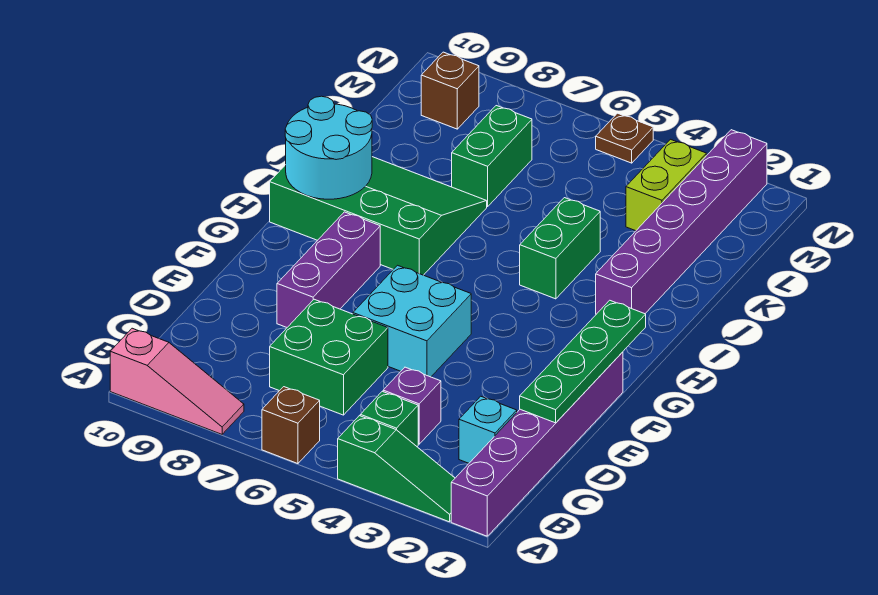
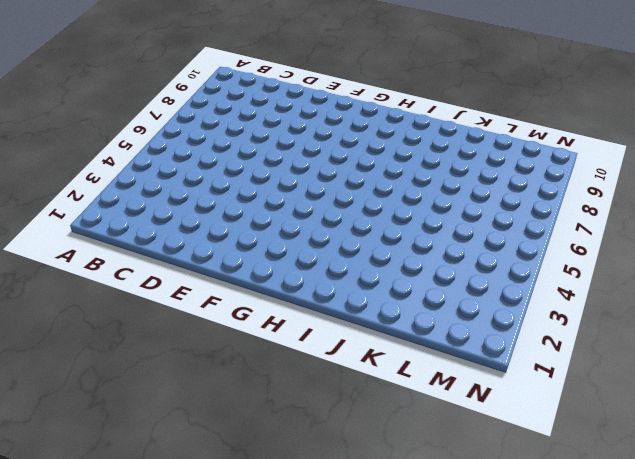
none -> purple brick A1:F1 level 1
none -> green slope A2:A4 level 1 top 4
none -> brown brick A6 level 1

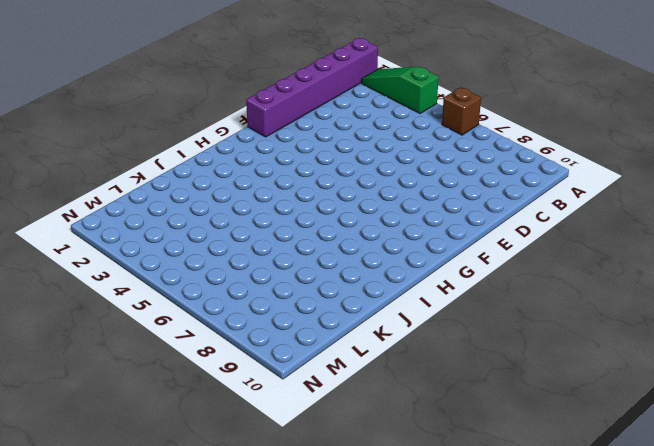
none -> pink slope A8:A10 level 1 top 10
none -> green brick B4 level 1
none -> cyan brick C2 level 1

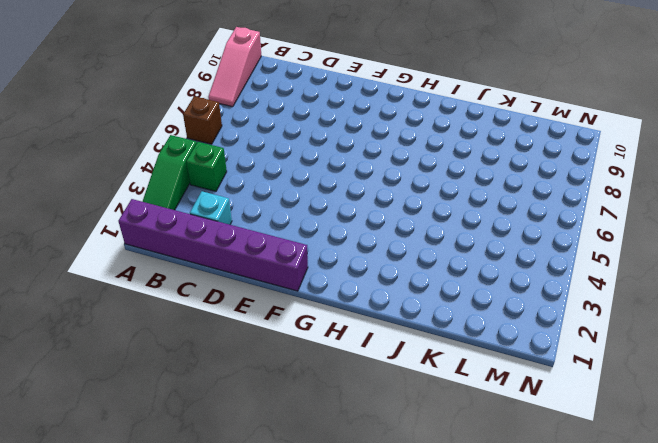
none -> purple brick C4 level 1
none -> green brick C6:D7 level 1
none -> cyan brick E5:F6 level 1

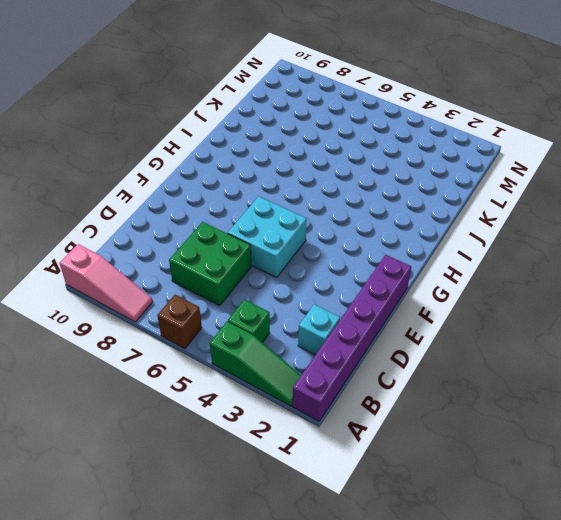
none -> purple brick C4 level 1
none -> purple brick E8:G8 level 1
none -> green slope H7:J10 level 1 top H

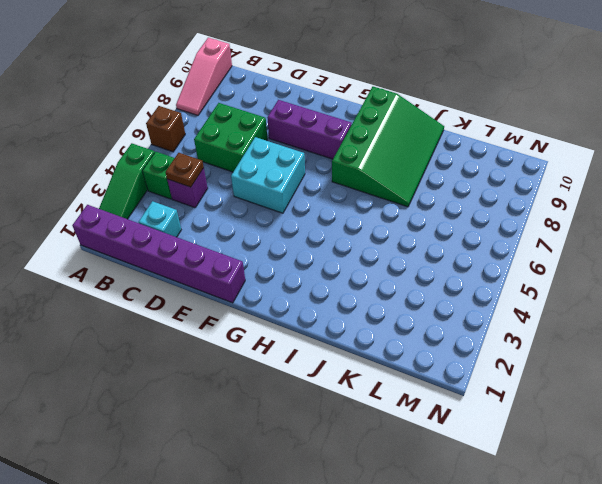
brown plate C4 level 2 -> brown plate N5 level 1
none -> purple brick I2:N2 level 1
none -> green brick I4:J4 level 1
none -> green brick K7:L7 level 1

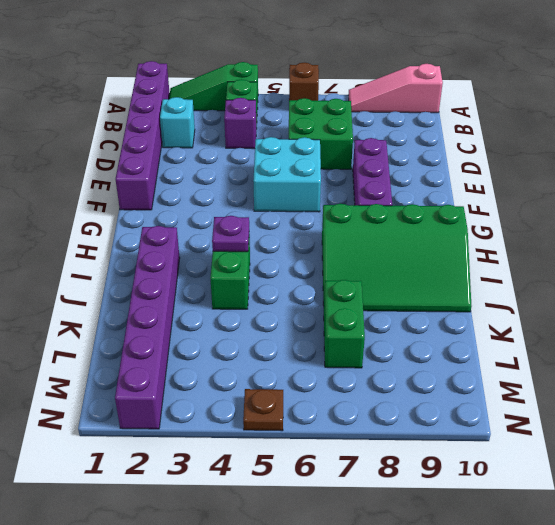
purple plate I4 level 2 -> none
none -> lime brick L3:M3 level 1
none -> brown brick M9 level 1
none -> green plate D1:G1 level 2

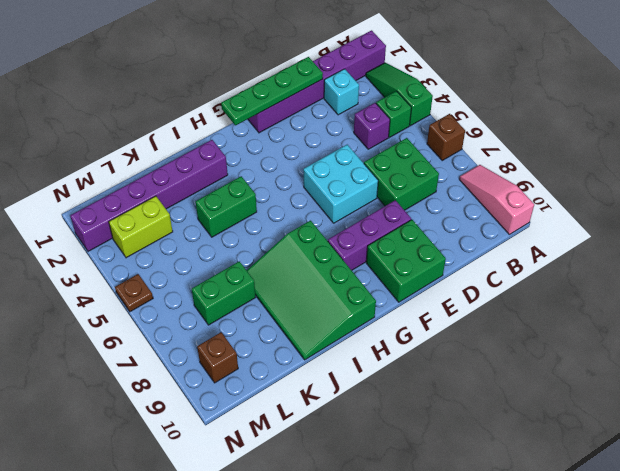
green brick E9:F10 level 1 -> none
none -> cyan round brick H9:I10 level 2

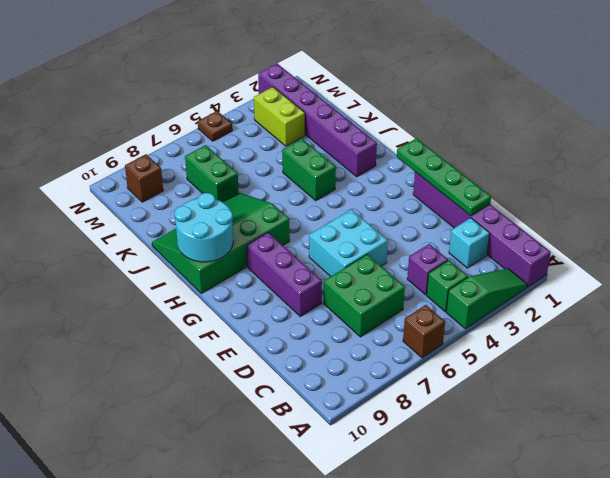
none -> pink slope A8:A10 level 1 top 10

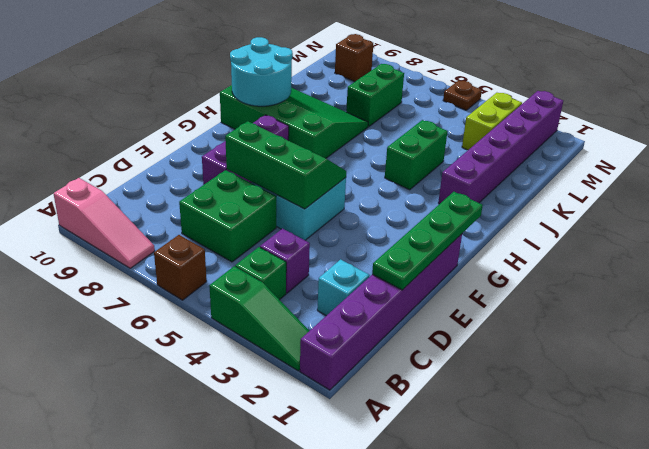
green slope E5:F7 level 2 top E -> none

